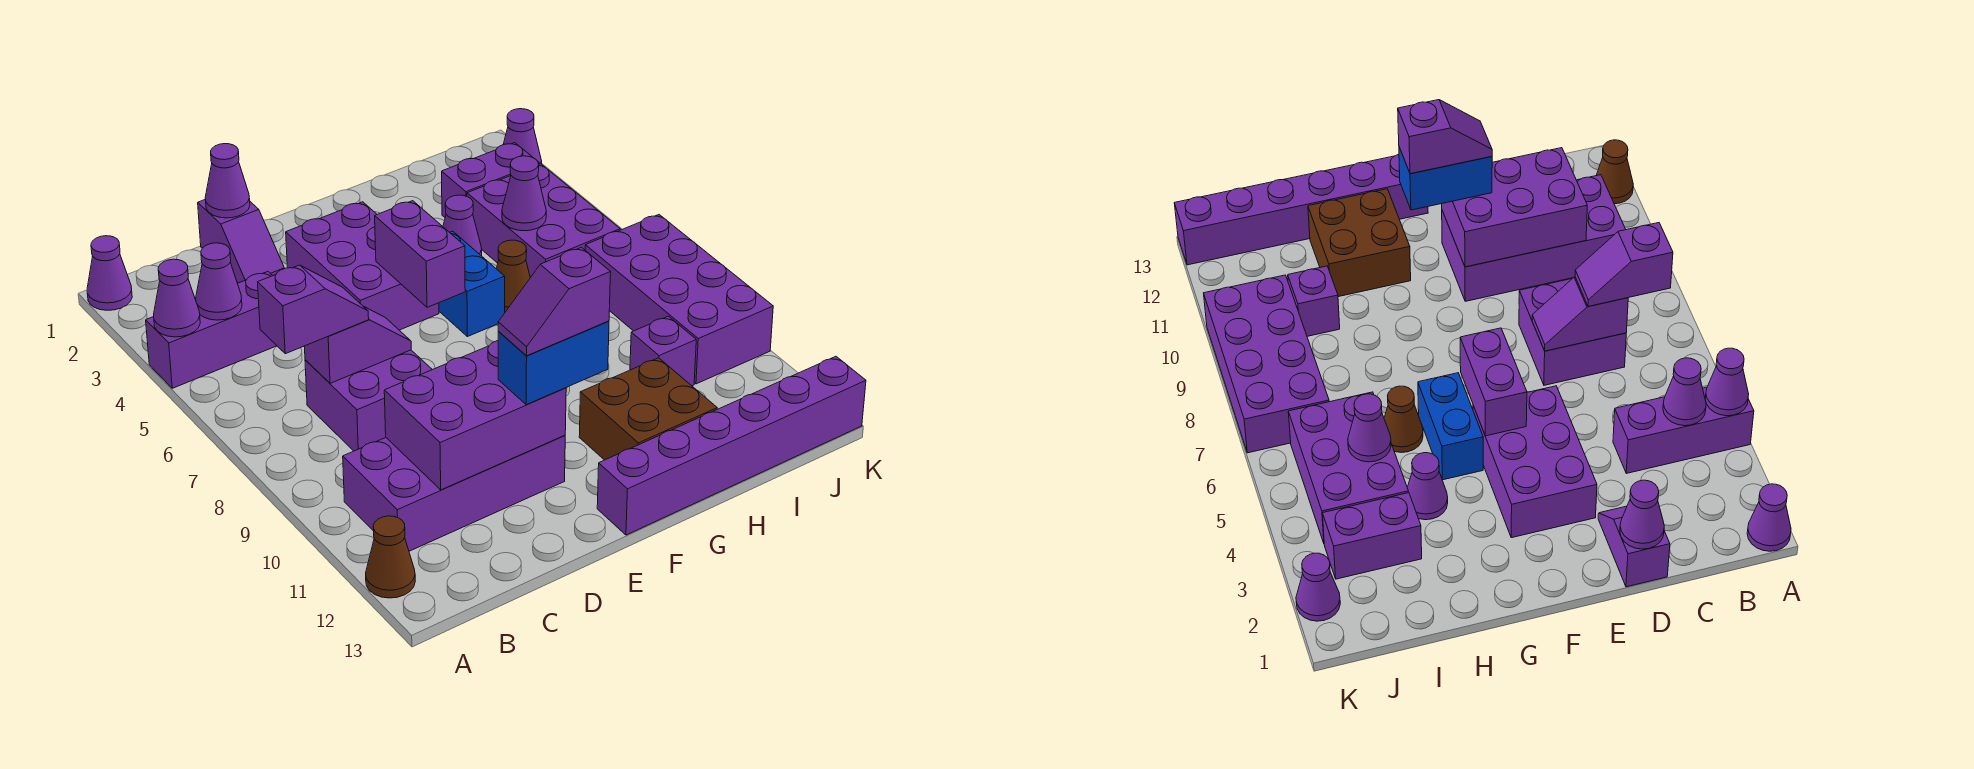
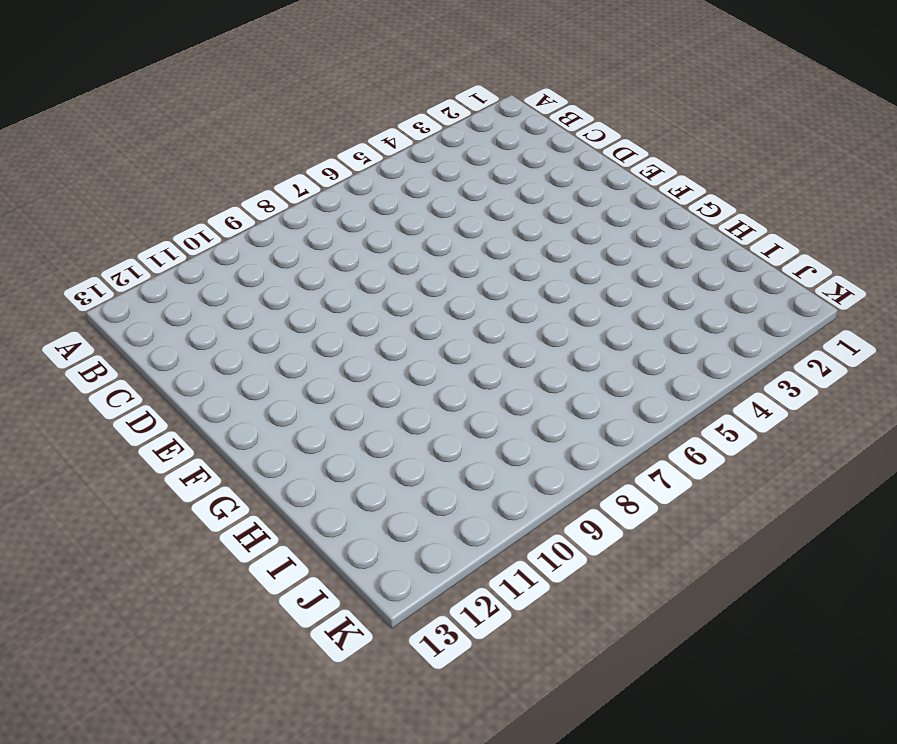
none -> purple cone A1 level 1
none -> purple brick A4:C4 level 1
none -> brown cone A12 level 1

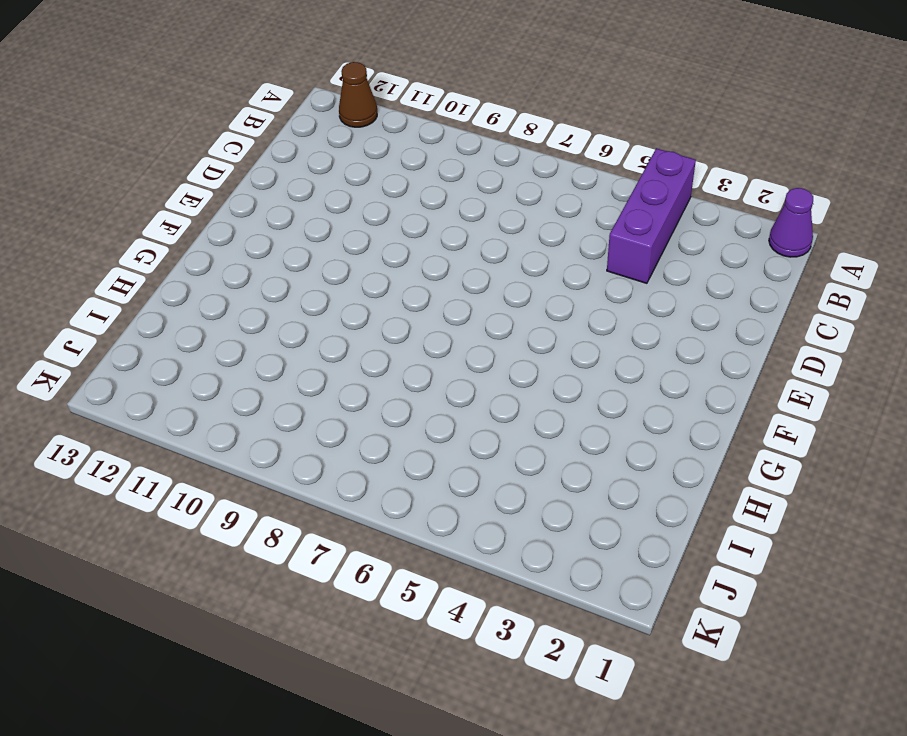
none -> purple brick B10:E11 level 1
none -> purple brick C7:D8 level 1
none -> purple slope D1:D2 level 1 top 1

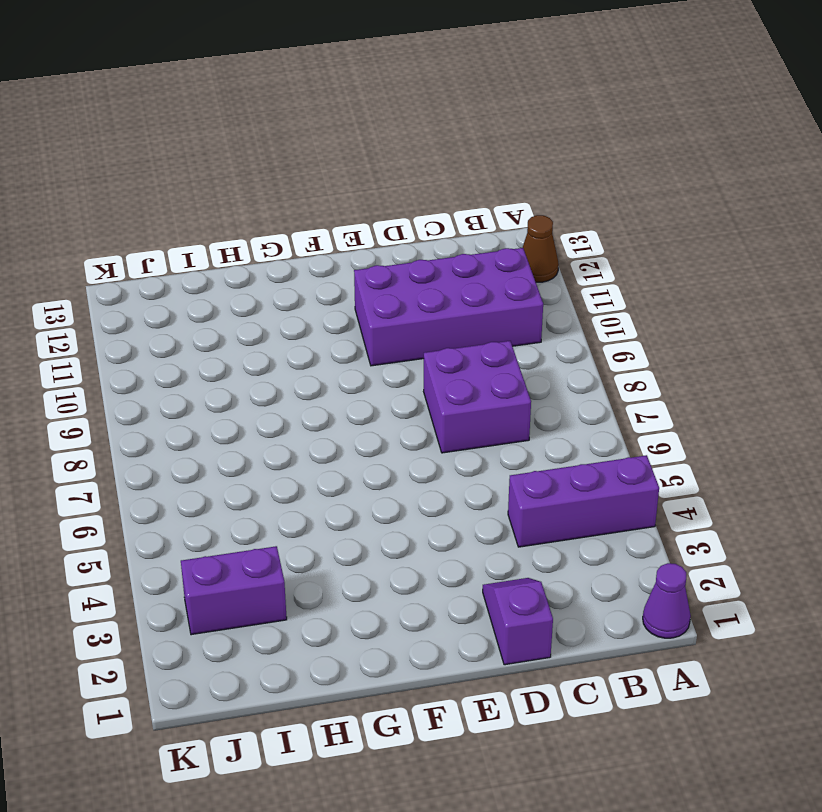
none -> purple brick E3:F5 level 1
none -> purple brick F13:K13 level 1
none -> blue brick G5:G6 level 1

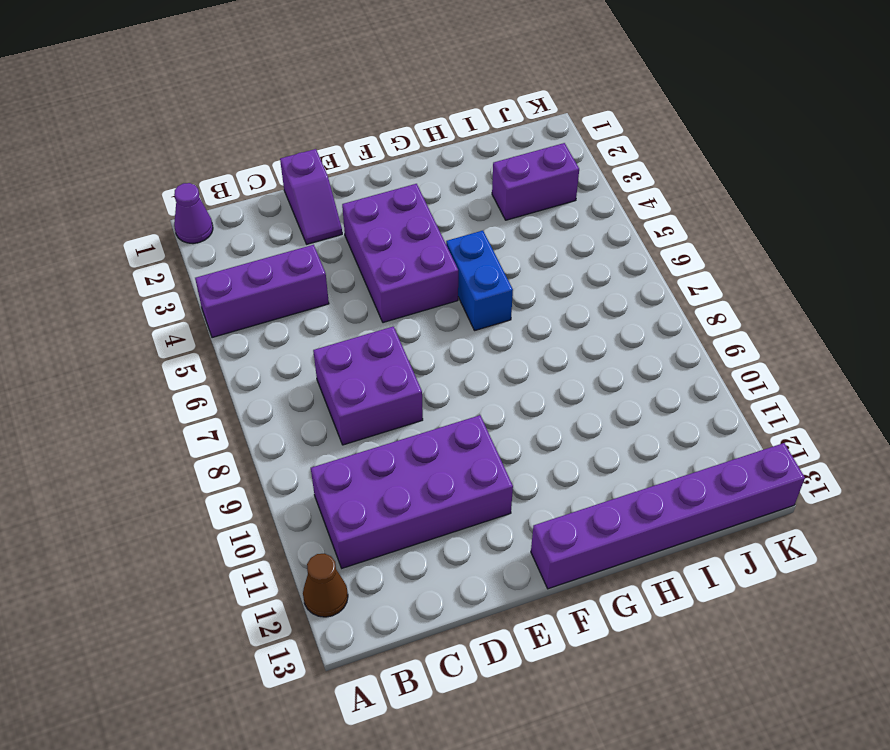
none -> brown brick G11:H12 level 1
none -> purple cone H4 level 1
none -> brown cone H6 level 1

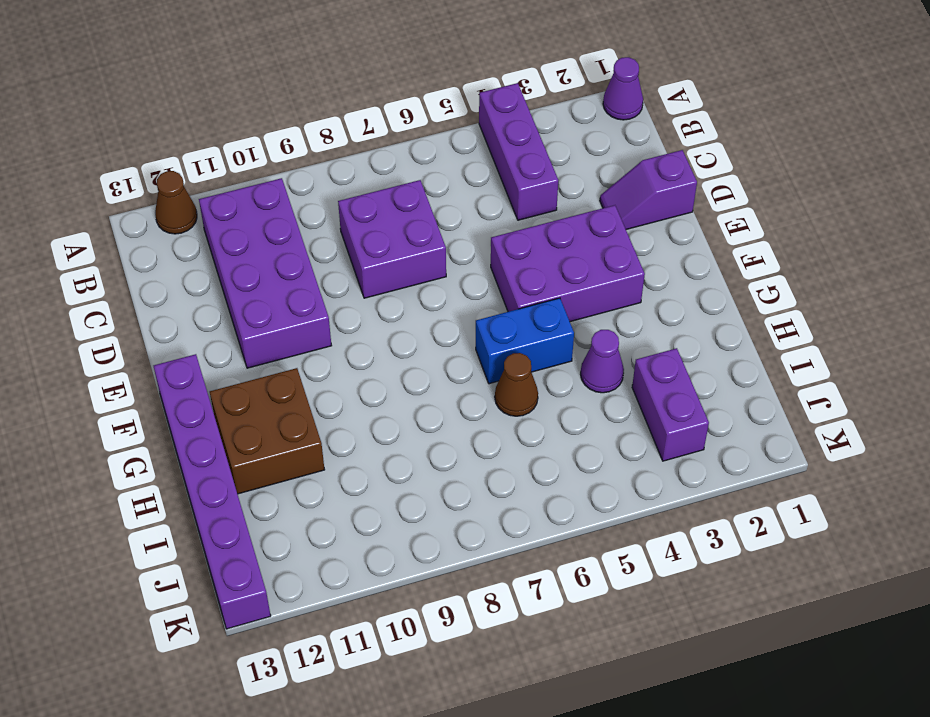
none -> purple brick I4:J6 level 1
none -> purple brick I10 level 1
none -> purple brick J7:K10 level 1

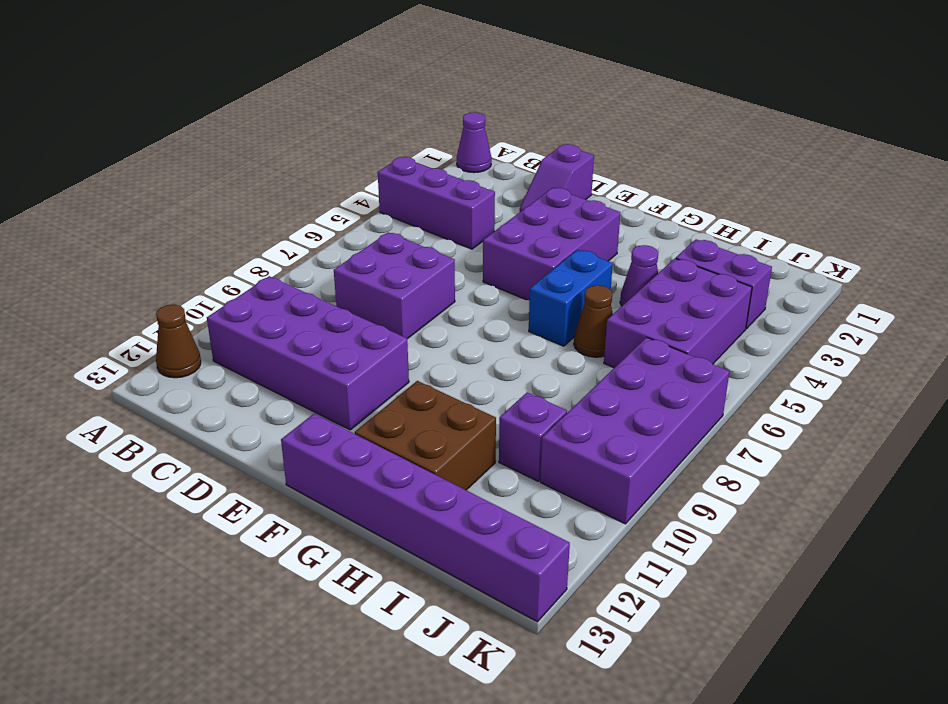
none -> purple cone K2 level 1
none -> purple cone A4 level 2
none -> purple cone B4 level 2

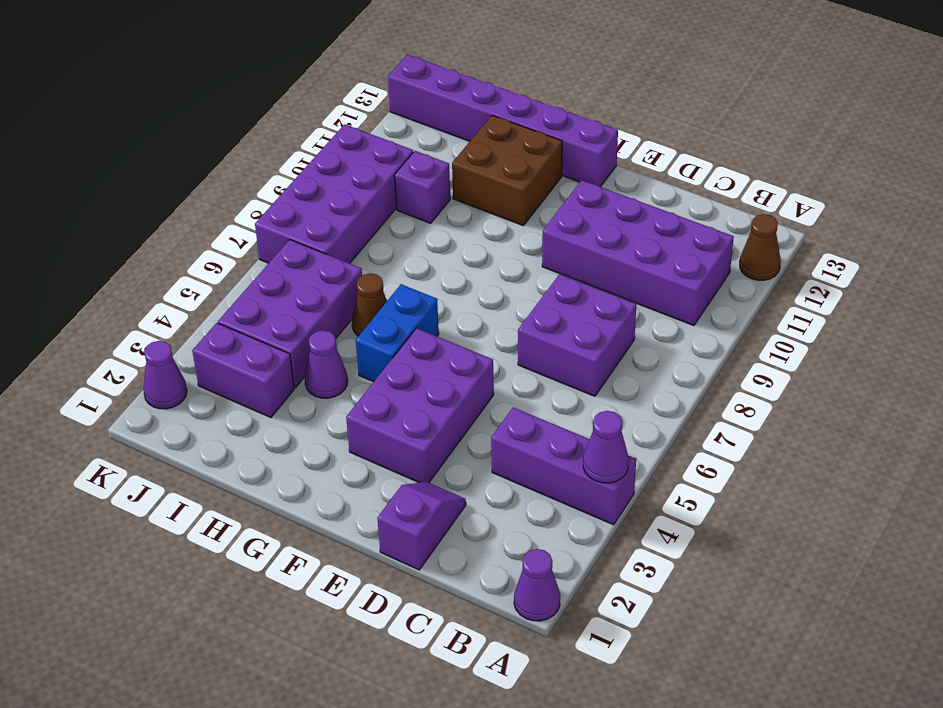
none -> purple cone B4 level 2
none -> purple slope C7:D7 level 2 top C
none -> purple brick C10:E11 level 2

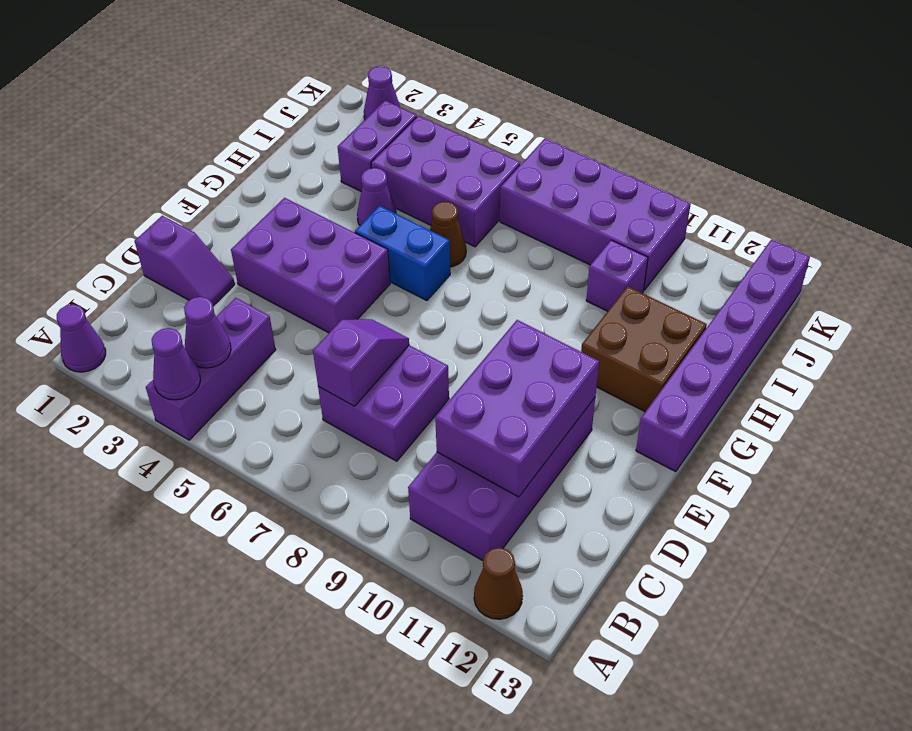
none -> purple cone D1 level 2
none -> purple brick F5:F6 level 2
none -> purple cone I5 level 2

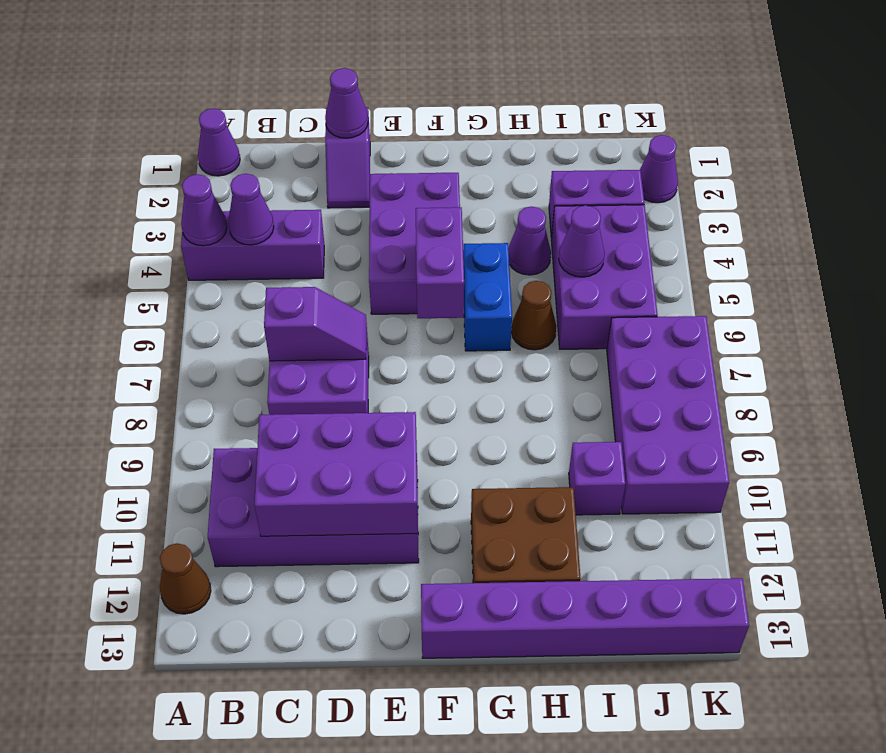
none -> purple slope B7:C7 level 3 top B
none -> blue brick E11:F11 level 3
none -> purple slope E11:F11 level 4 top F

